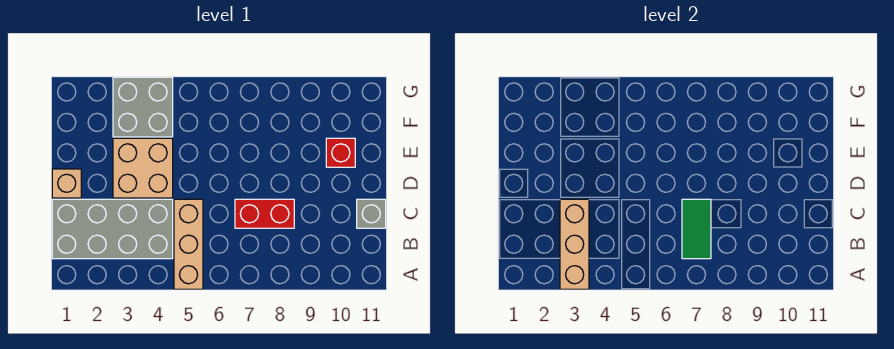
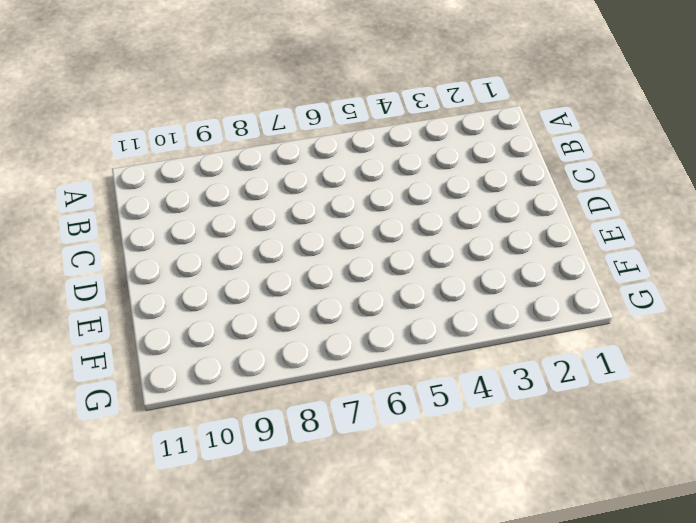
none -> tan brick A5:C5 level 1
none -> grey brick B1:C4 level 1

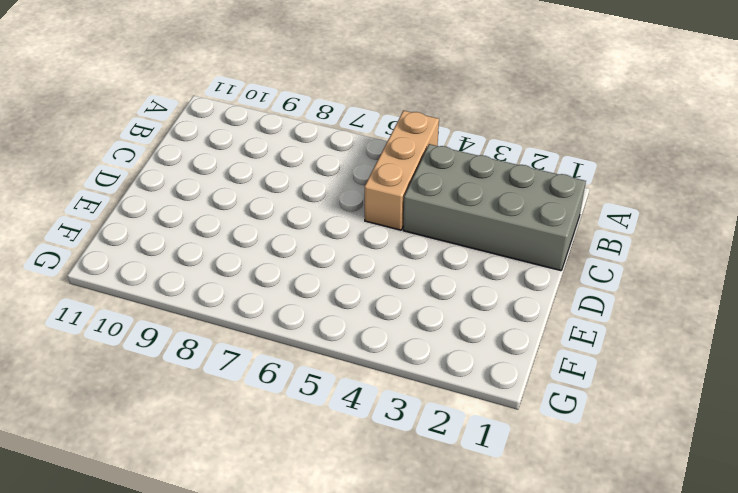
none -> red brick C7:C8 level 1
none -> grey brick C11 level 1

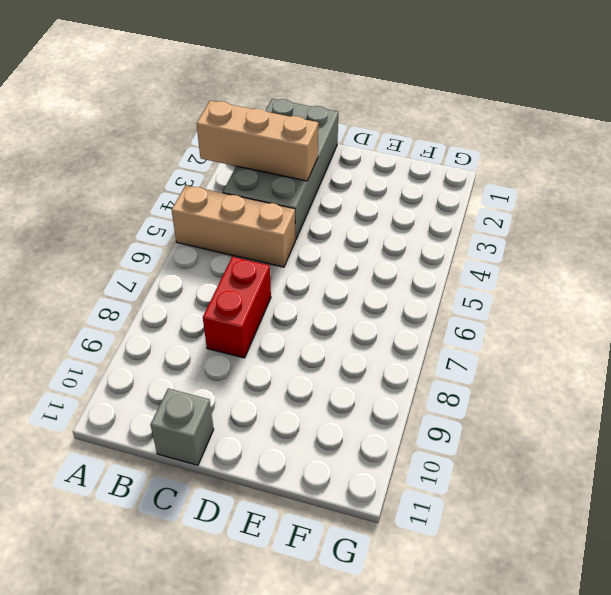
none -> tan brick D1 level 1
none -> tan brick D3:E4 level 1

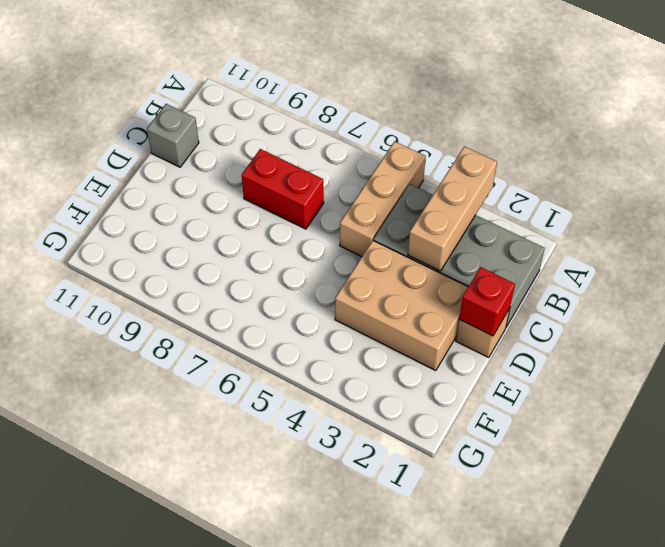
red brick D1 level 2 -> red brick E10 level 1
tan brick D2:E4 level 1 -> tan brick D3:E4 level 1
none -> grey brick F3:G4 level 1
none -> green tile B7:C7 level 2

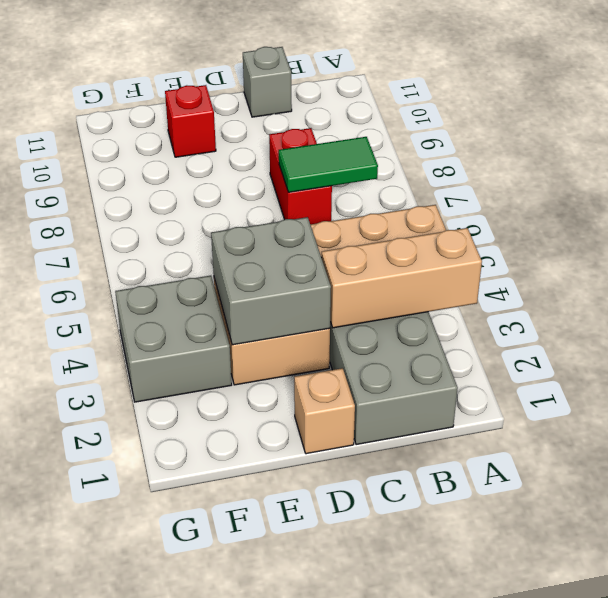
grey brick D3:E4 level 2 -> none

